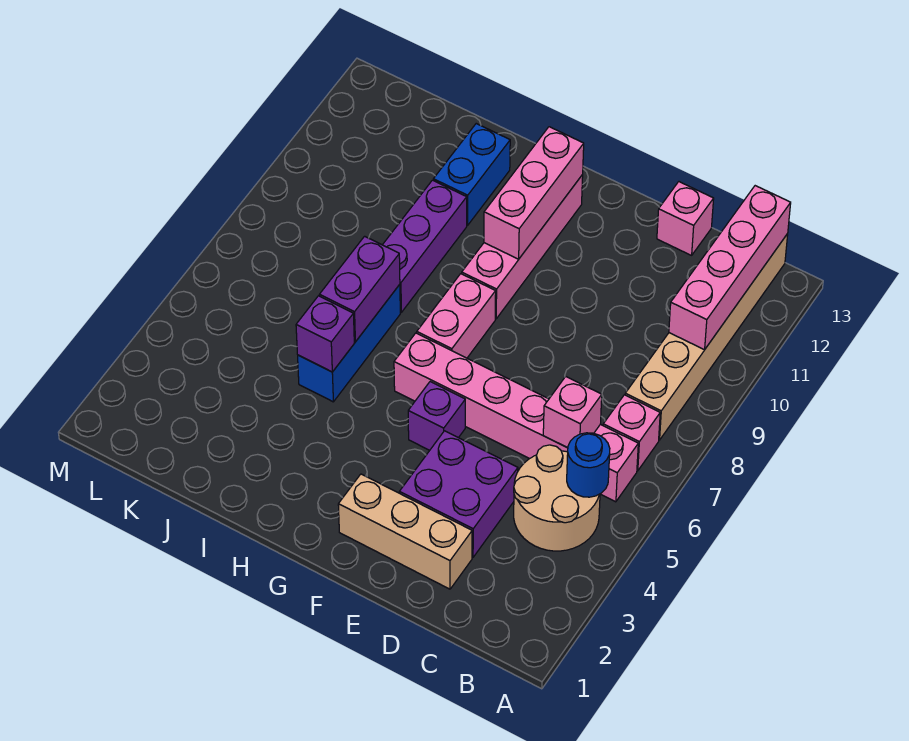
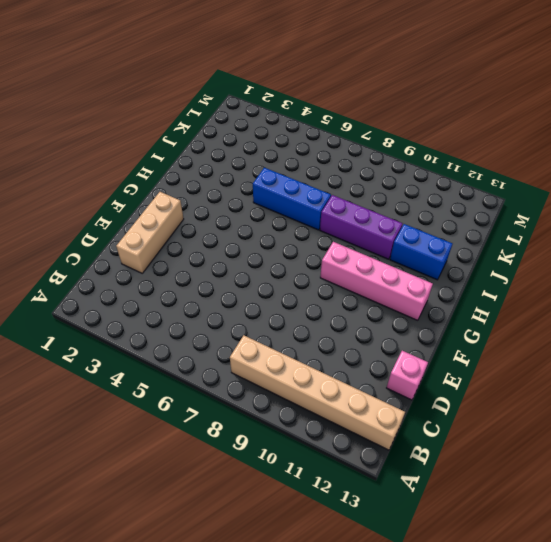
none -> tan round brick B4:C5 level 1
none -> pink brick B6:G6 level 1
none -> pink brick B7 level 1

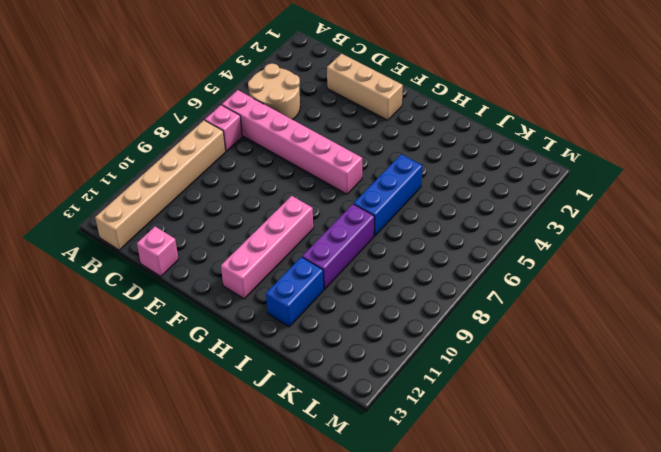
none -> purple brick D3:E4 level 1
none -> purple brick F5 level 1
none -> pink brick G7:G8 level 1

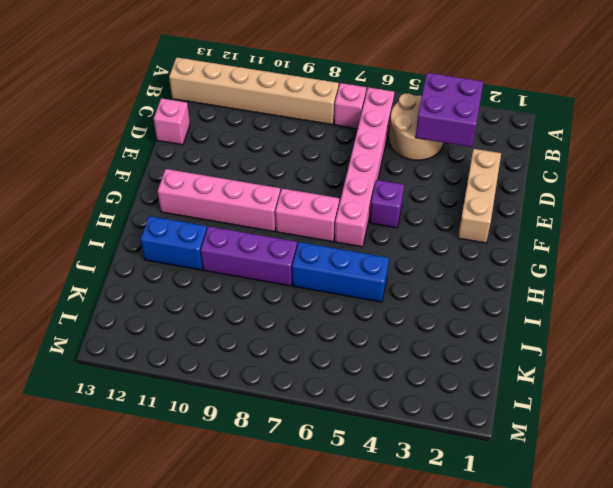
purple brick B3:C4 level 2 -> purple brick D3:E4 level 1
none -> blue round brick B5 level 2
none -> pink brick B10:B13 level 2
none -> pink brick C6 level 2

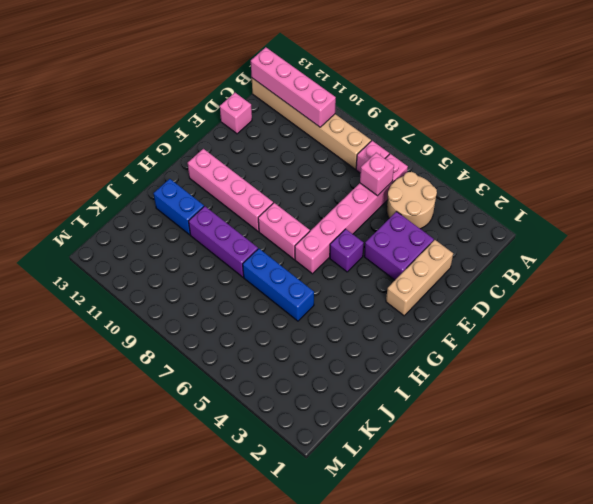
none -> blue round brick B5 level 2
none -> pink brick G10:G12 level 2
none -> purple brick I5 level 2

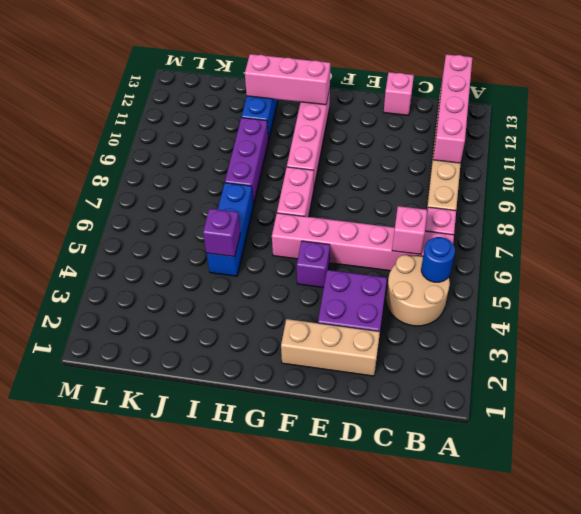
pink brick G12:I12 level 2 -> pink brick G10:G12 level 2
none -> purple brick I6:I7 level 2

